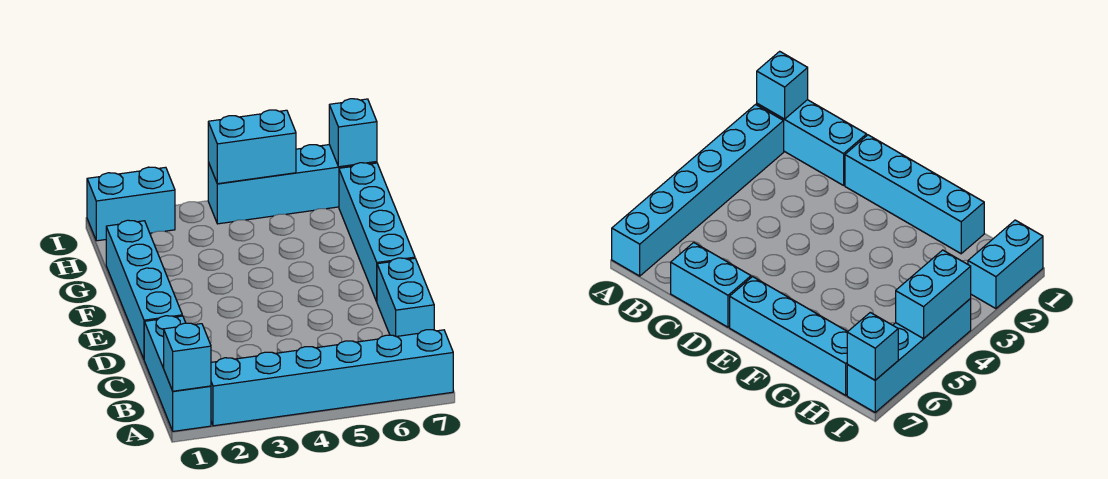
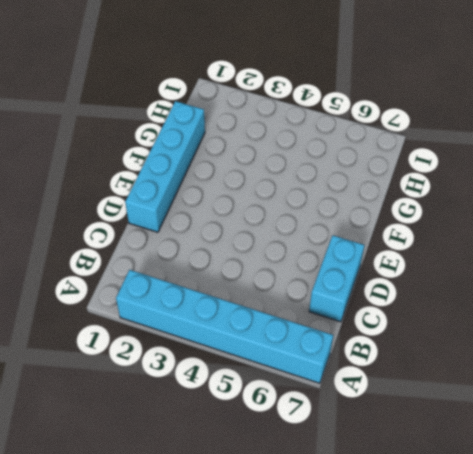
none -> cyan brick A1:C1 level 1
none -> cyan brick E7:H7 level 1

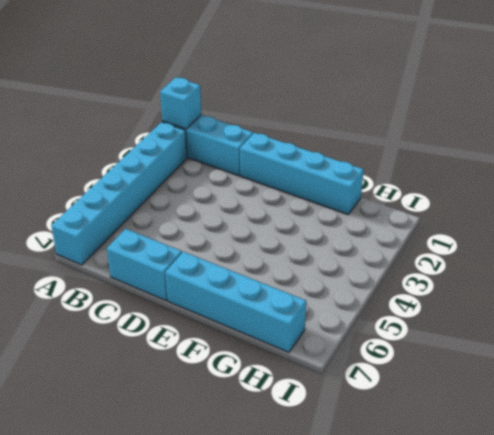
none -> cyan brick I1:I2 level 1
none -> cyan brick I4:I7 level 1

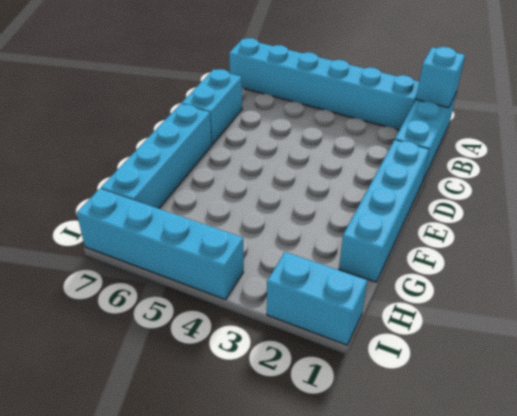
none -> cyan brick I4:I5 level 2
none -> cyan brick I7 level 2

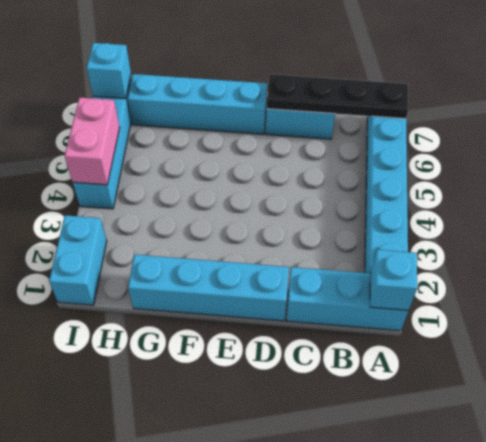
black plate A7:D7 level 2 -> none
pink brick I4:I5 level 2 -> cyan brick I4:I5 level 2

